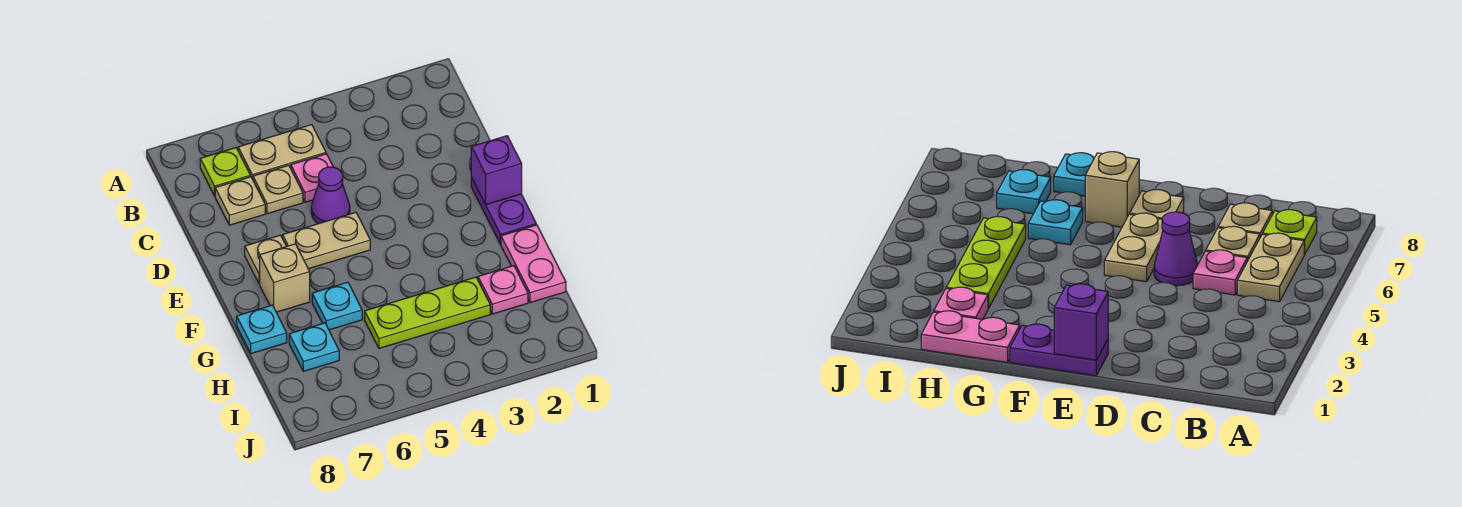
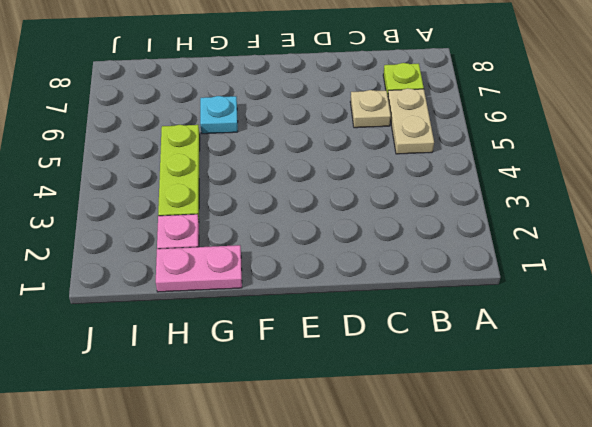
none -> pink plate C5 level 1
none -> tan plate C7 level 1
none -> purple cone D5 level 1

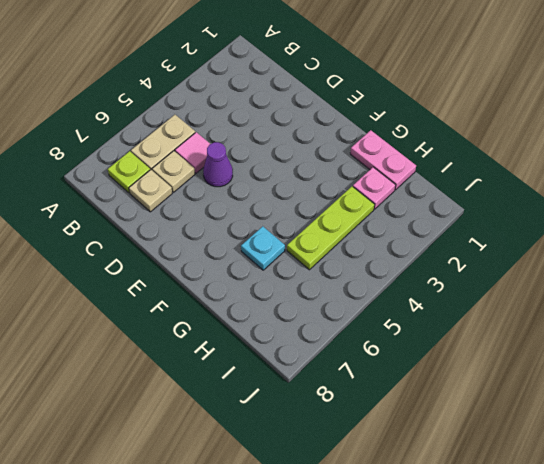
pink tile C5 level 1 -> pink plate C5 level 1
none -> purple plate E1:F1 level 1
none -> tan plate E5:E6 level 1
none -> tan plate E7 level 1

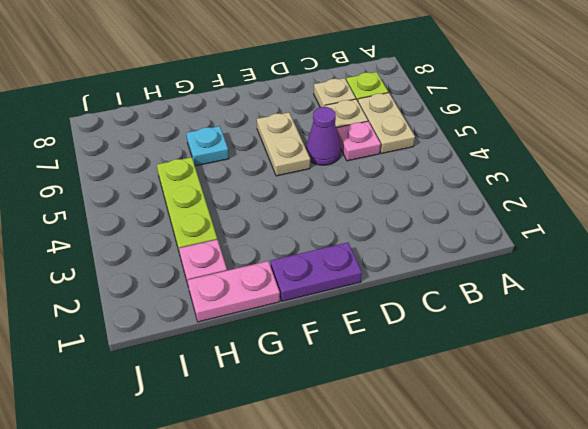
none -> tan plate E7 level 1
none -> tan brick F7 level 1
none -> cyan plate G8 level 1

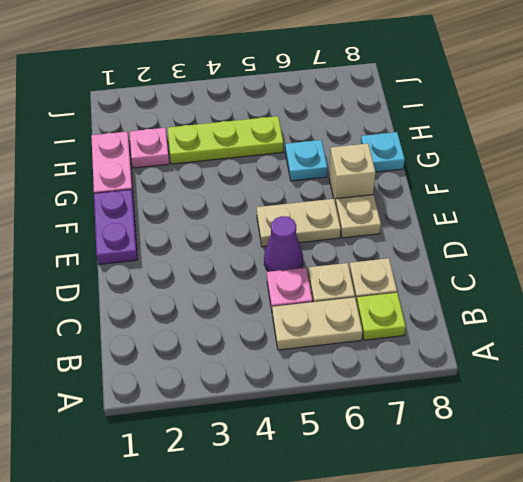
none -> cyan plate H7 level 1
none -> purple brick E1 level 2

